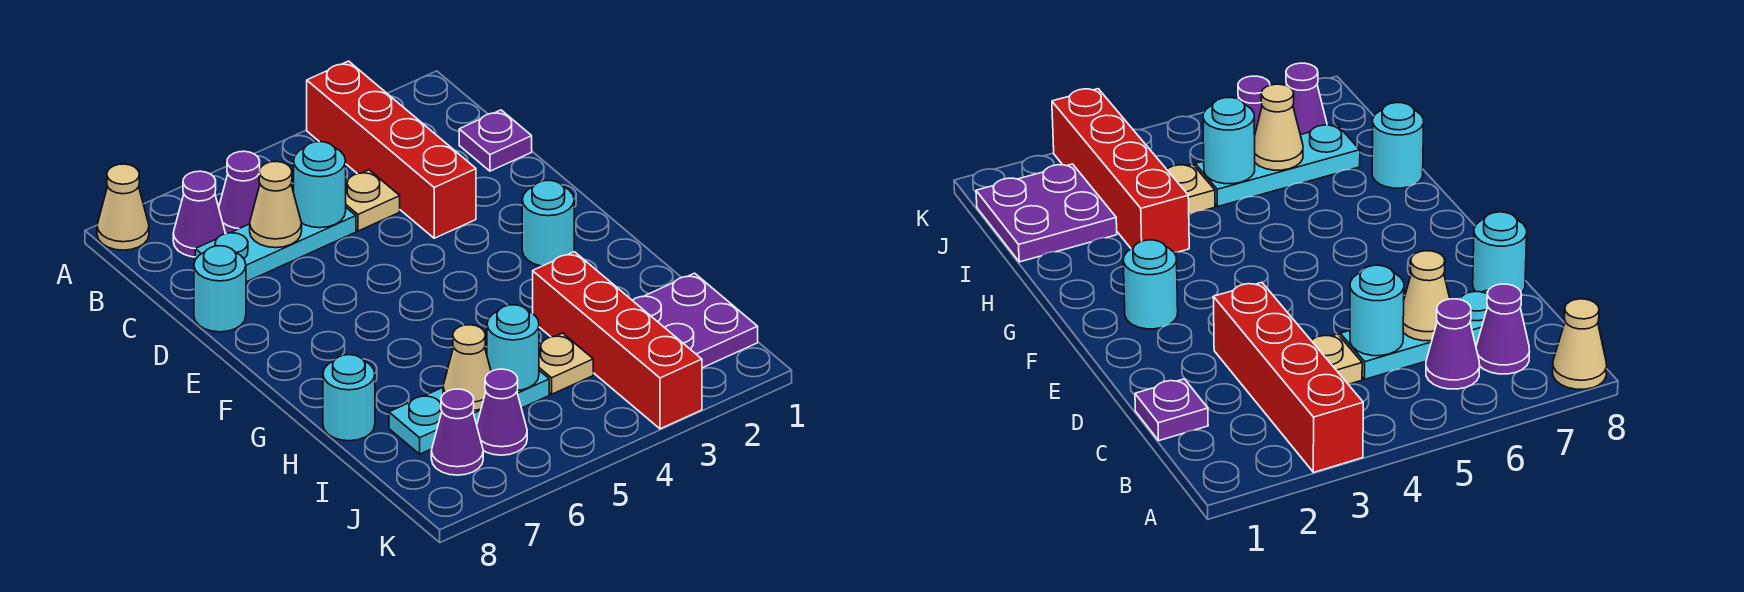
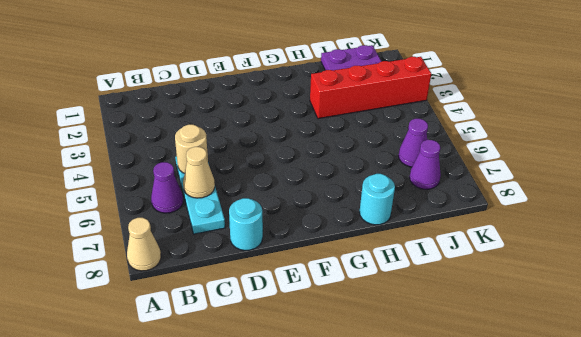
tan round brick C5 level 2 -> cyan round brick C5 level 2
none -> red brick A3:D3 level 1
none -> purple cone B7 level 1
none -> purple plate C1 level 1

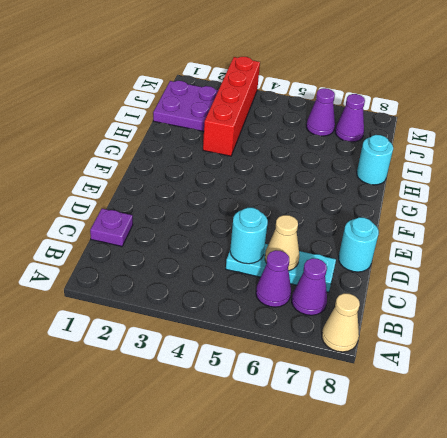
none -> red brick A3:D3 level 1
none -> tan plate C4 level 1
none -> cyan round brick F2 level 1

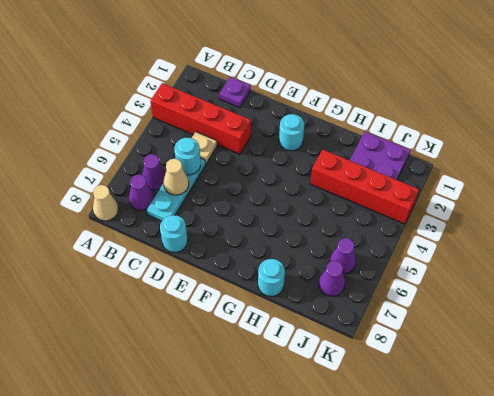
none -> tan plate I4 level 1
none -> cyan plate I5:I7 level 1
none -> cyan round brick I5 level 2

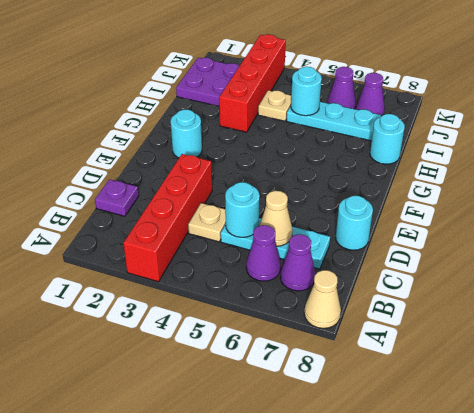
none -> tan cone I6 level 2

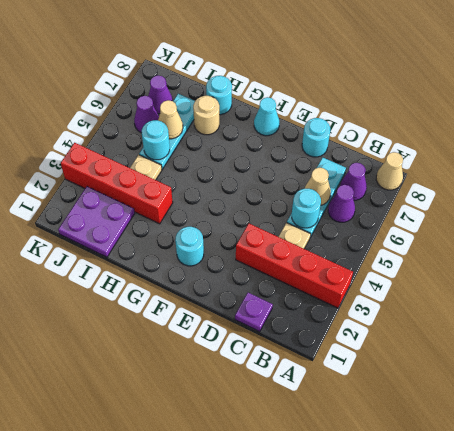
cyan cone F8 level 1 -> none
tan round brick H7 level 1 -> none

